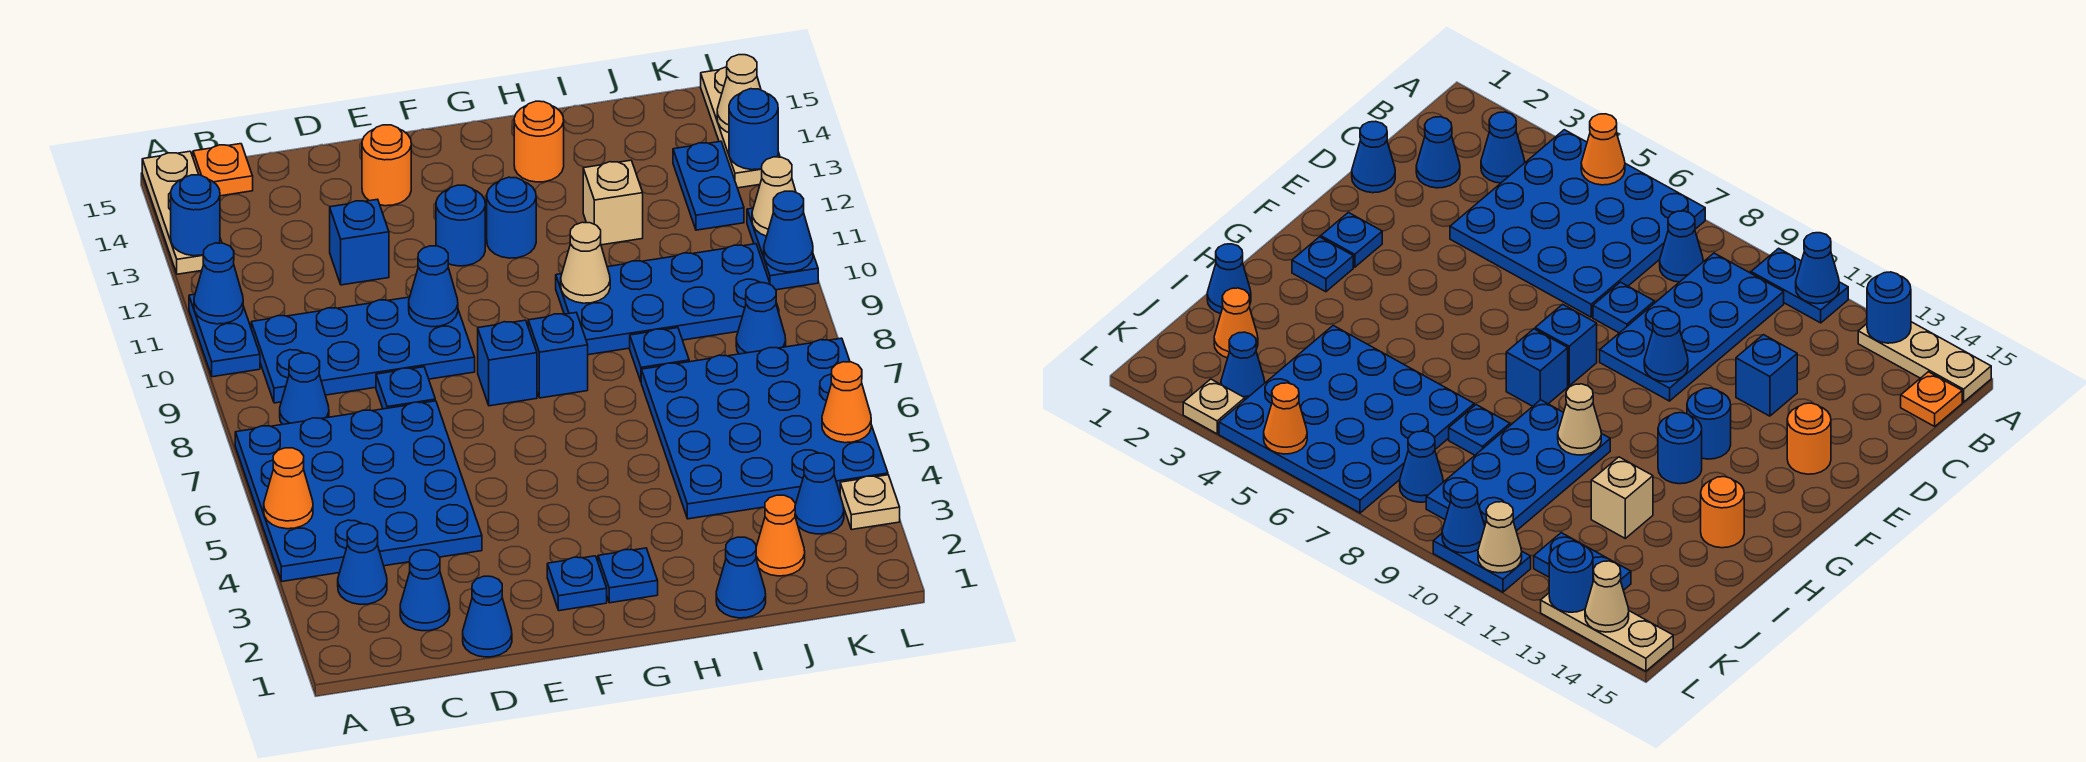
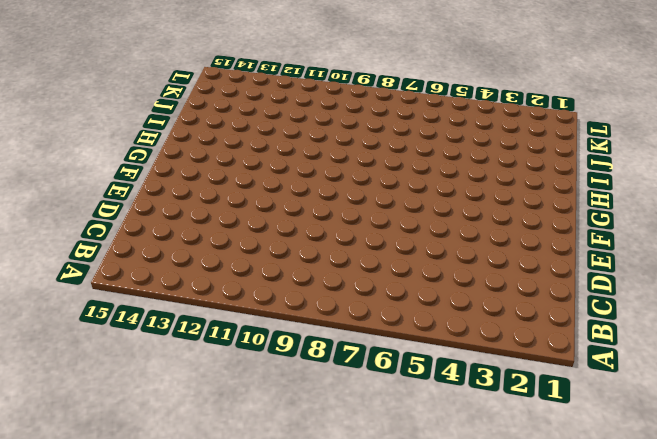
none -> blue plate A4:D7 level 1
none -> blue plate A10:A11 level 1
none -> tan plate A13:A15 level 1
none -> blue cone B3 level 1

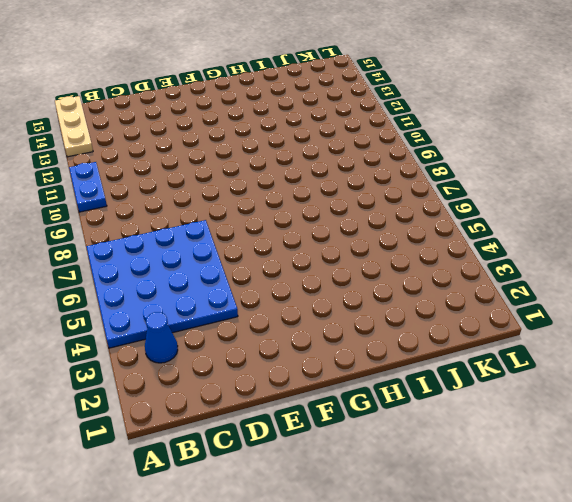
none -> blue cone B8 level 1
none -> blue plate B9:E10 level 1
none -> orange plate B15 level 1
none -> blue cone C2 level 1

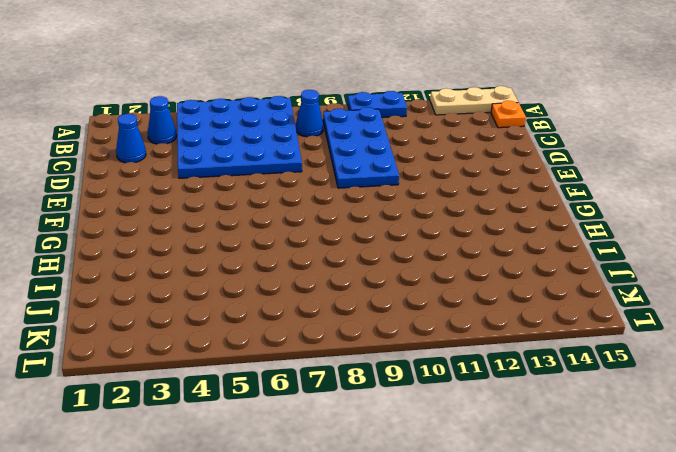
none -> blue cone D1 level 1
none -> blue plate D8 level 1
none -> blue brick D12 level 1
none -> orange round brick E14 level 1

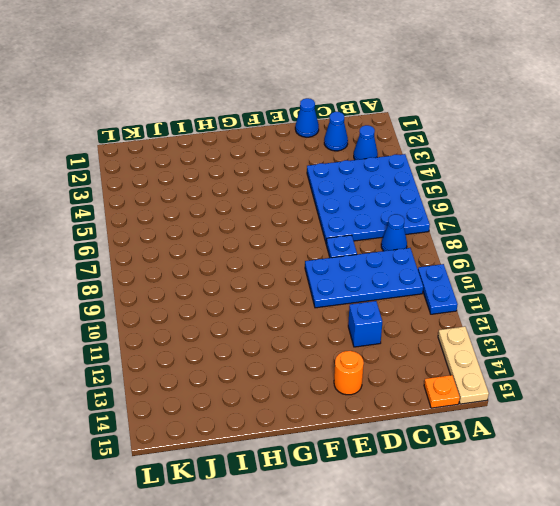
none -> blue plate F2 level 1
none -> blue brick F8 level 1
none -> blue round brick F12 level 1
none -> blue plate G2 level 1

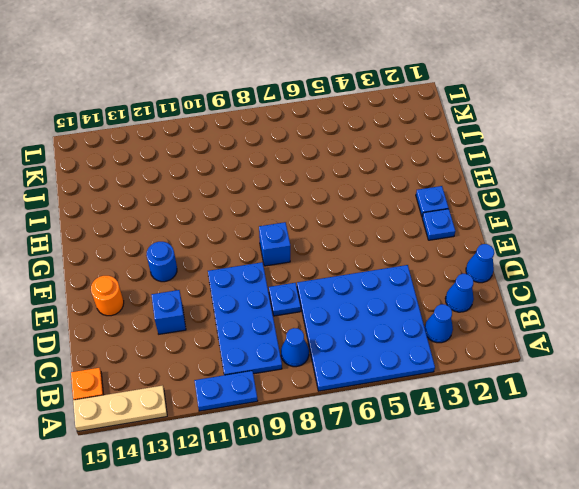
none -> blue brick G8 level 1
none -> blue round brick G12 level 1
none -> blue plate H9:K10 level 1
none -> orange round brick H14 level 1

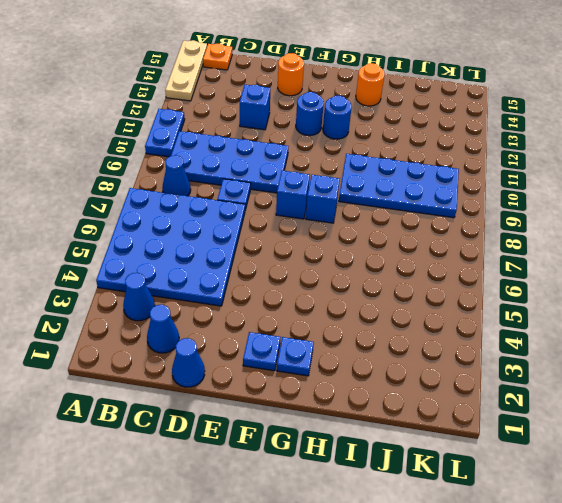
none -> blue cone I1 level 1
none -> blue plate I4:L7 level 1
none -> blue plate I8 level 1
none -> tan brick I12 level 1

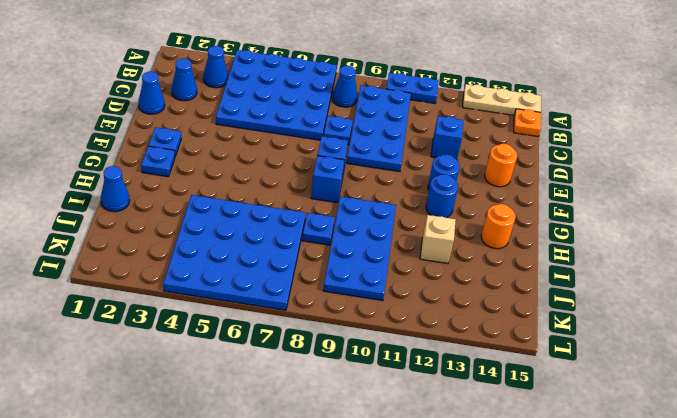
none -> orange cone J2 level 1
none -> blue cone K3 level 1
none -> blue cone K8 level 1
none -> blue plate K12:K13 level 1

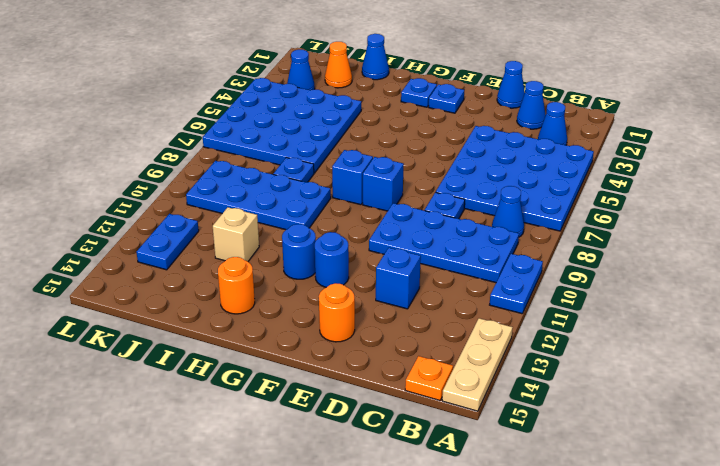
none -> blue cone K8 level 1
none -> tan plate L3 level 1
none -> blue plate L10:L11 level 1
none -> tan plate L13:L15 level 1

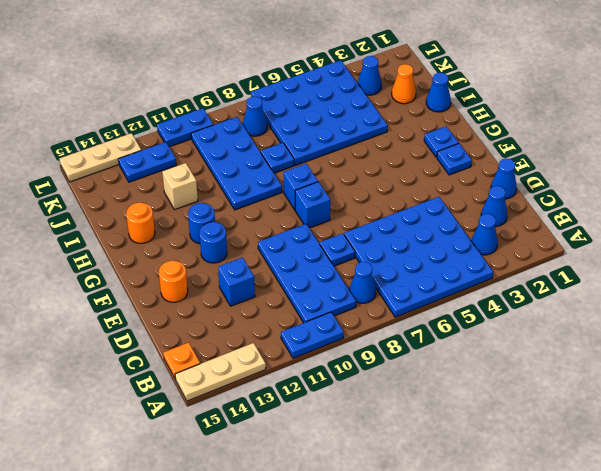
none -> tan plate L3 level 1
none -> orange cone A5 level 2
none -> blue cone A11 level 2
none -> blue round brick A13 level 2

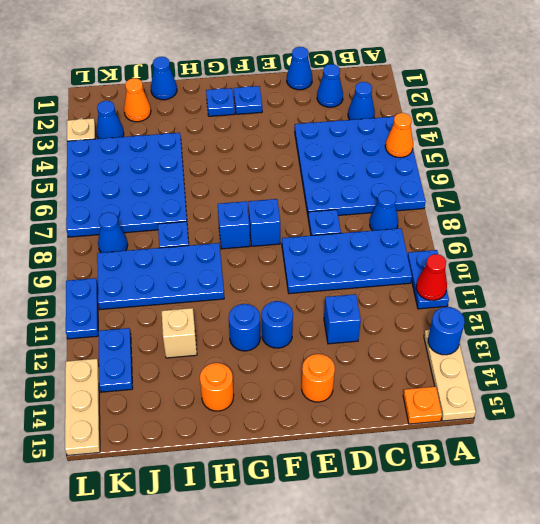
red cone A11 level 2 -> blue cone A11 level 2
none -> blue cone E10 level 2
none -> tan cone H10 level 2
none -> orange cone L5 level 2
none -> blue cone L10 level 2

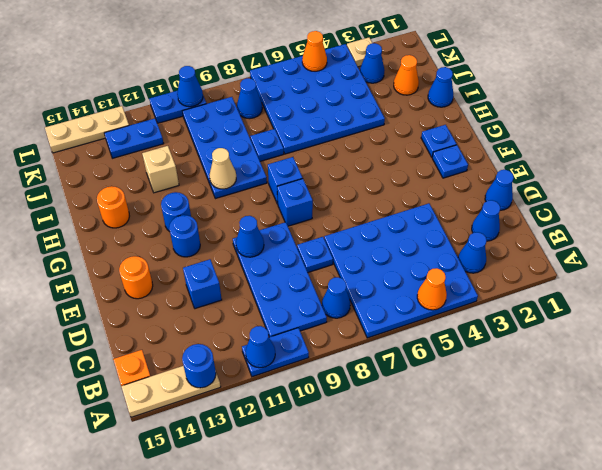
none -> tan cone L11 level 2
none -> blue round brick L13 level 2
none -> tan cone L14 level 2

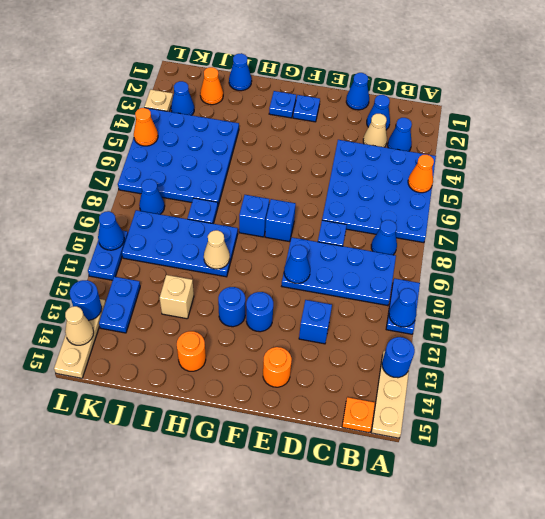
tan cone C3 level 1 -> tan cone L11 level 2

